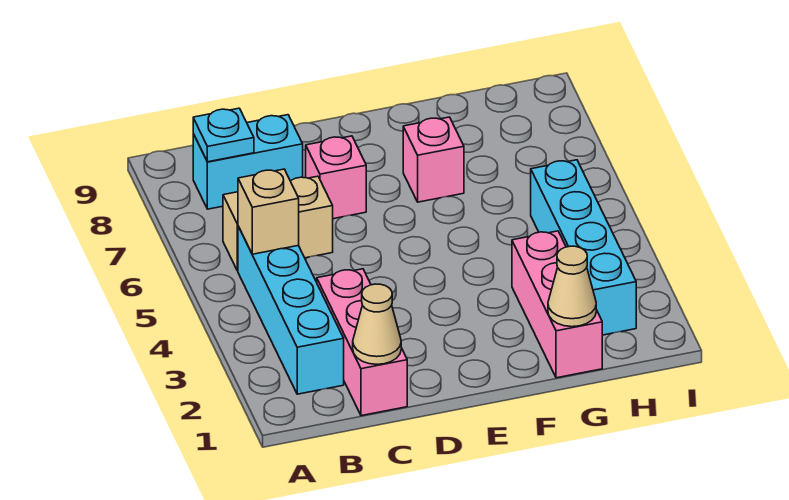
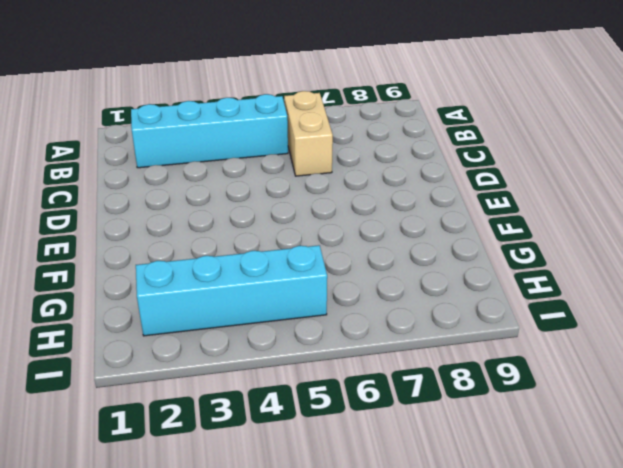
none -> cyan brick B8:C8 level 1
none -> pink brick C1:C3 level 1
none -> pink brick D7 level 1

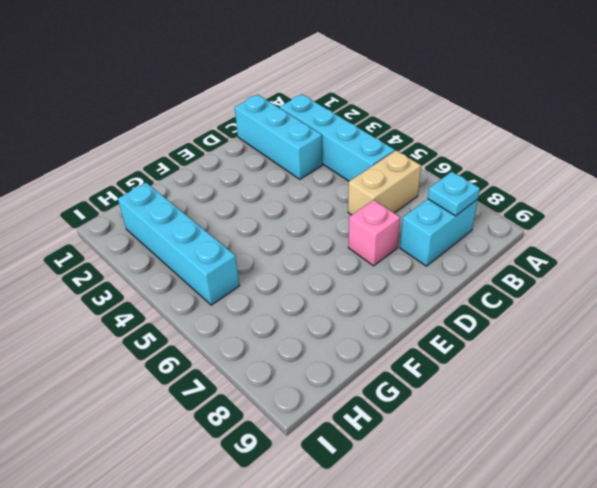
cyan brick C1:C3 level 1 -> pink brick C1:C3 level 1
none -> pink brick F7 level 1
none -> pink brick G1:G3 level 1
none -> tan brick B5 level 2

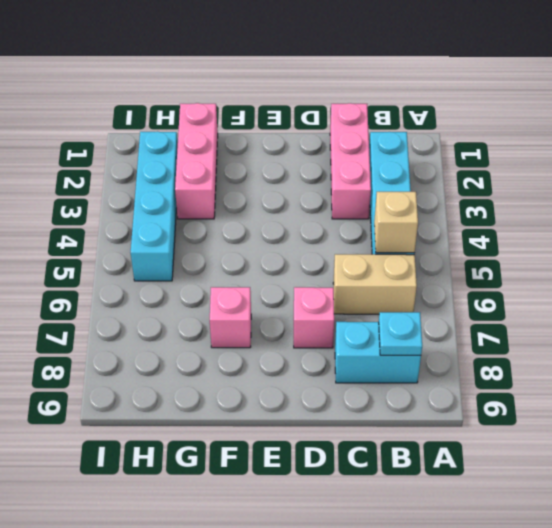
none -> tan cone C1 level 2
none -> tan cone G1 level 2

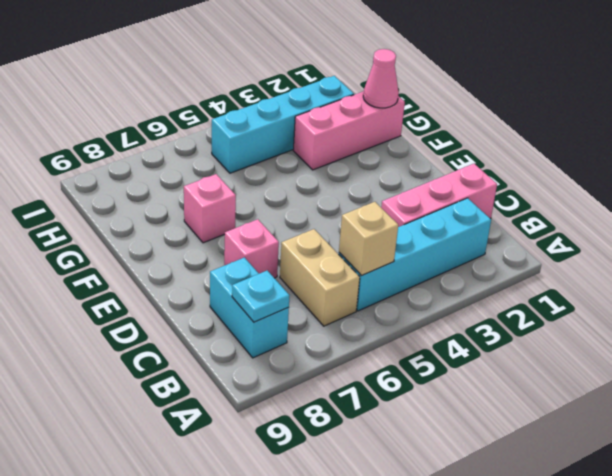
pink cone G1 level 2 -> tan cone G1 level 2
none -> tan cone C1 level 2

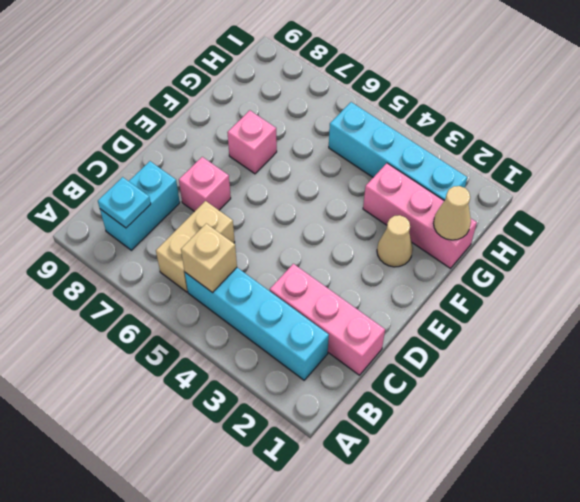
tan cone F2 level 1 -> tan cone C1 level 2

